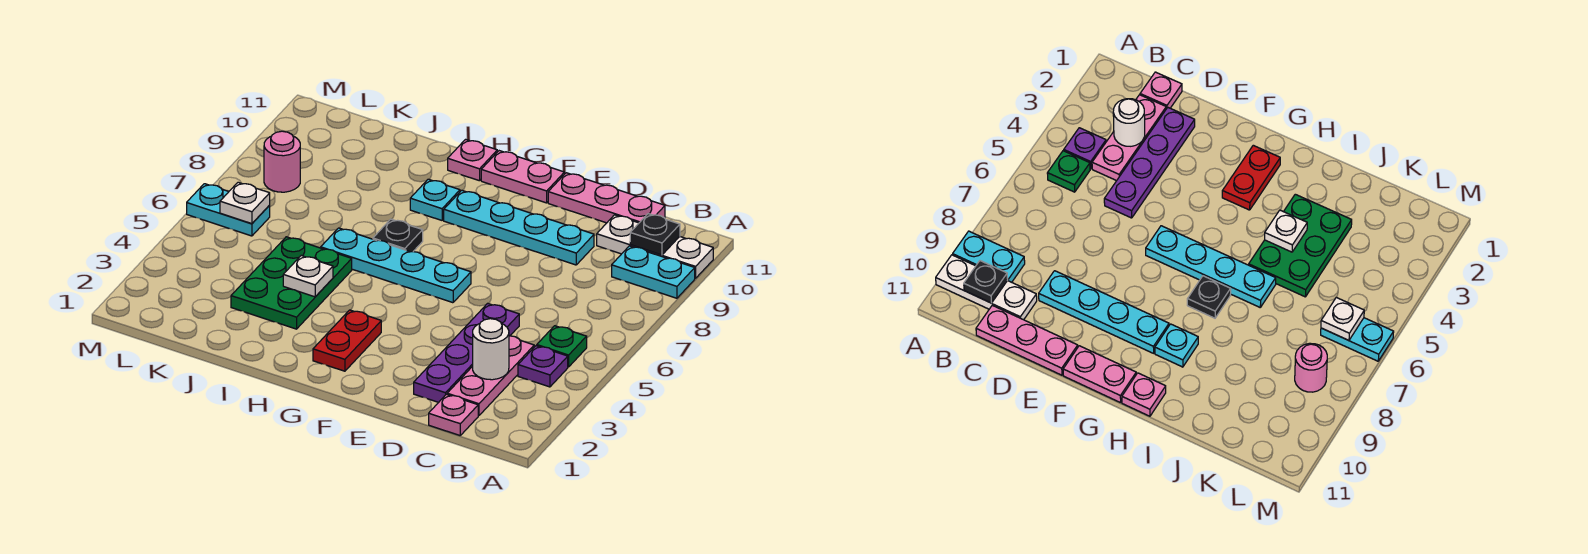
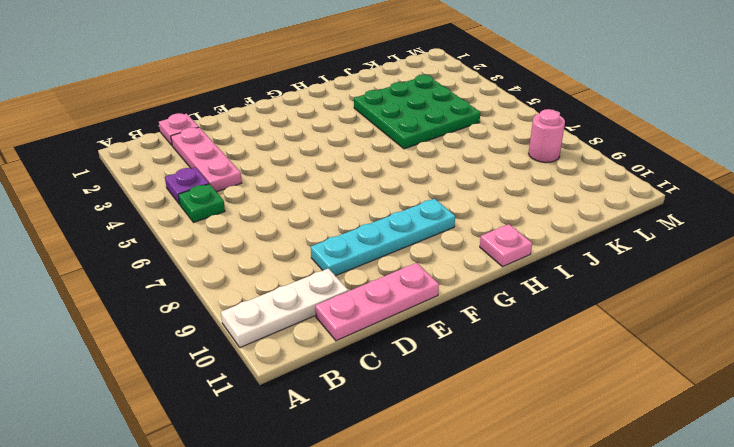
green plate I3:K5 level 1 -> green plate I3:J5 level 1
none -> cyan plate A9:B9 level 1
none -> purple plate D2:D5 level 1
none -> cyan plate F6:I6 level 1

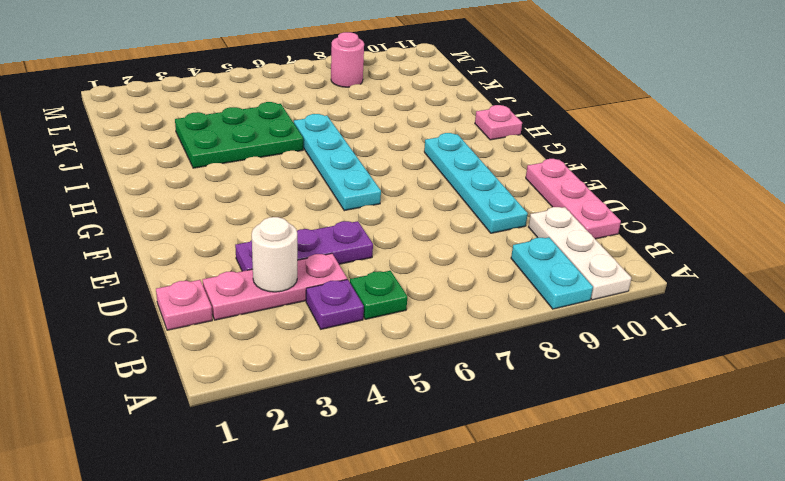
purple plate D3:D5 level 1 -> purple plate D2:D5 level 1
none -> pink plate F11:G11 level 1
none -> red plate G2:G3 level 1
none -> black plate H7 level 1

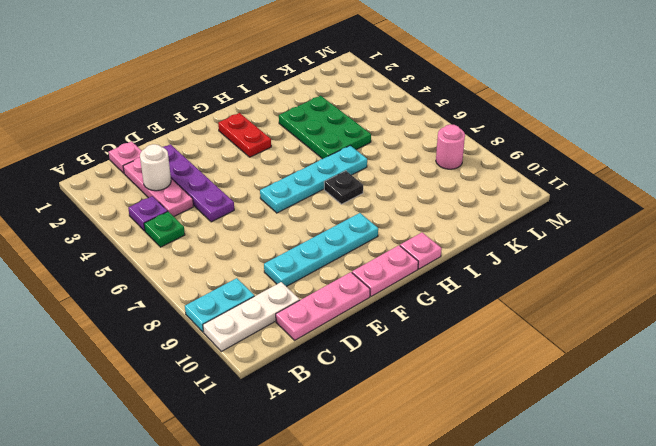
none -> cyan plate H9 level 1
none -> cyan plate L6:M6 level 1
none -> black plate B10 level 2

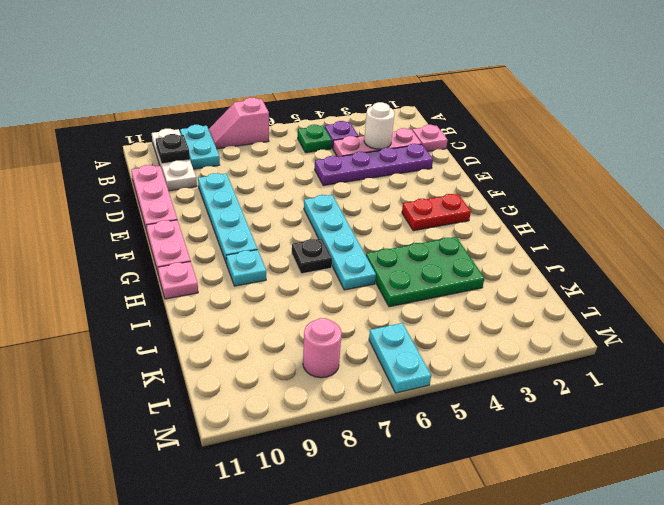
pink slope A7:A8 level 1 top 7 -> none
none -> white plate I4 level 2
none -> white plate L6 level 2

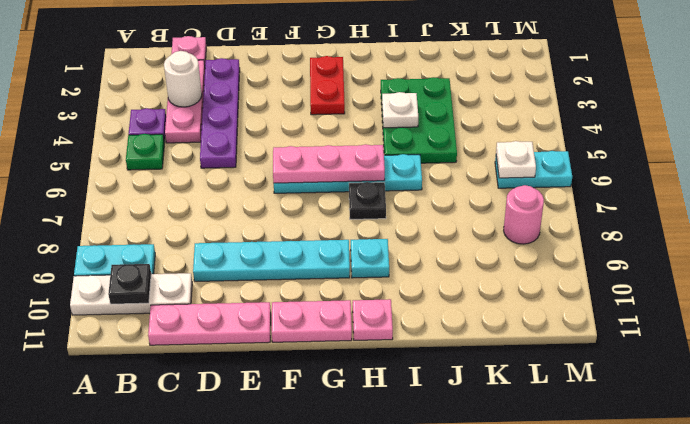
pink plate F6:H6 level 2 -> none

